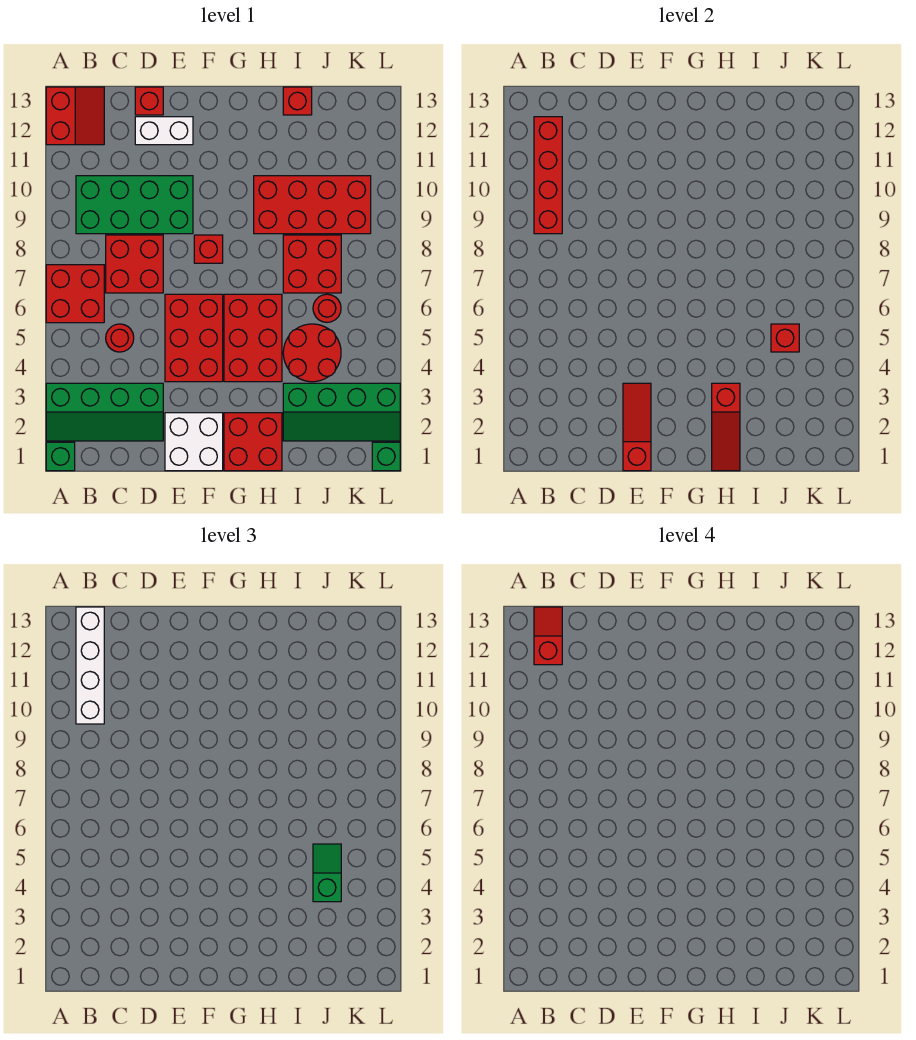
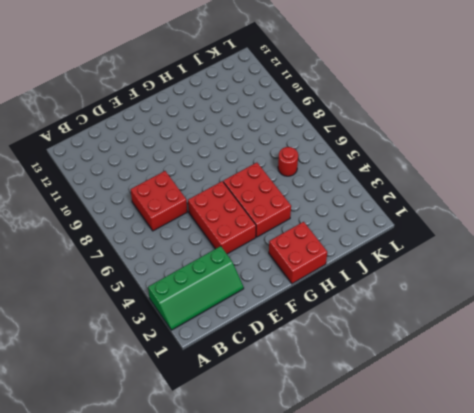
none -> green brick A1 level 1
none -> red brick A6:B7 level 1
none -> red slope A12:B13 level 1 top A

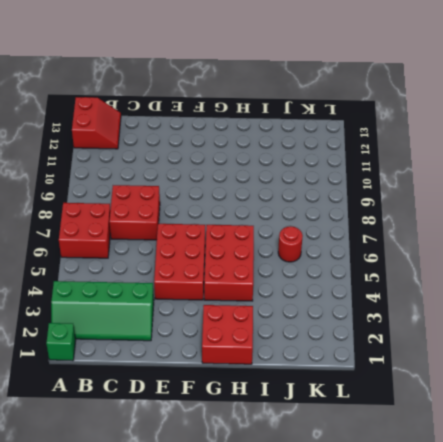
none -> green brick B9:E10 level 1
none -> red round brick C5 level 1
none -> white brick D12:E12 level 1

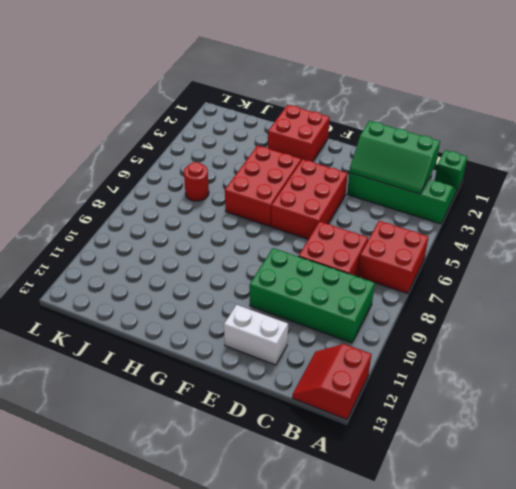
green slope B2:D3 level 2 top 2 -> none
none -> red round brick C5 level 1
none -> red brick D13 level 1
none -> white brick E1:F2 level 1

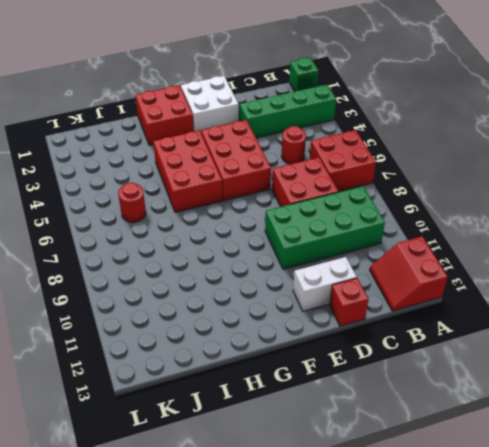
none -> red brick F8 level 1
none -> red brick H9:K10 level 1
none -> green slope I2:L3 level 1 top 3

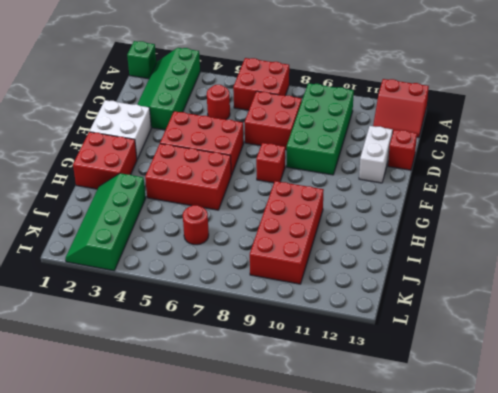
none -> red round brick I4:J5 level 1
none -> red brick I7:J8 level 1
none -> red brick I13 level 1

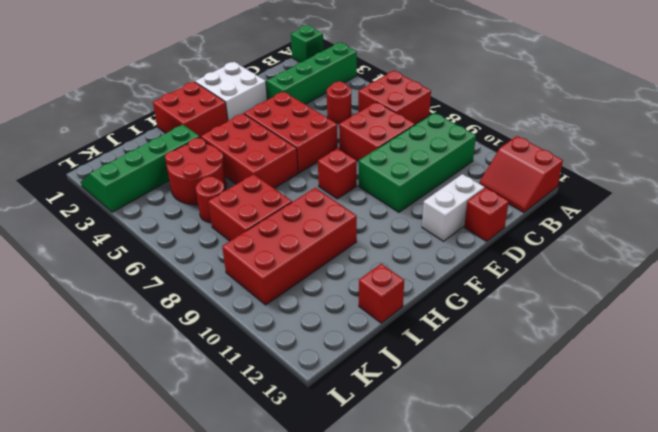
none -> green brick L1 level 1
none -> red brick B9:B12 level 2
none -> red slope E1:E3 level 2 top 1

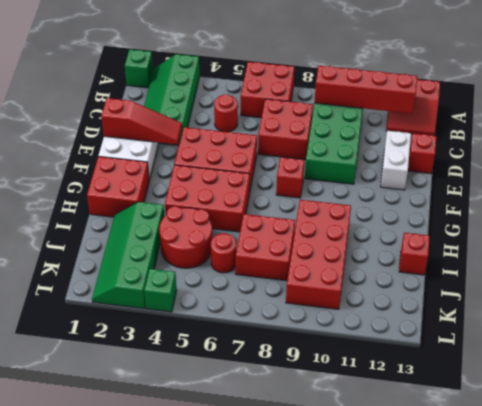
green brick L4 level 1 -> green brick L1 level 1
none -> red slope H1:H3 level 2 top 3
none -> red brick J5 level 2
none -> white brick B10:B13 level 3

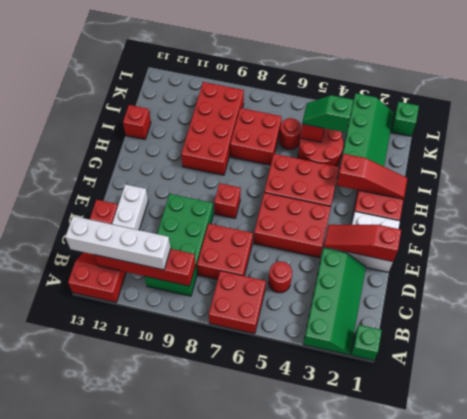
none -> red slope B12:B13 level 4 top 12

